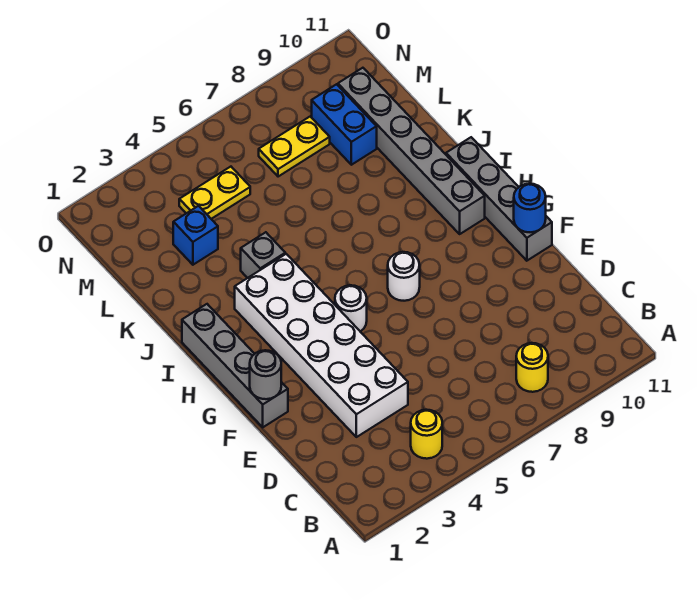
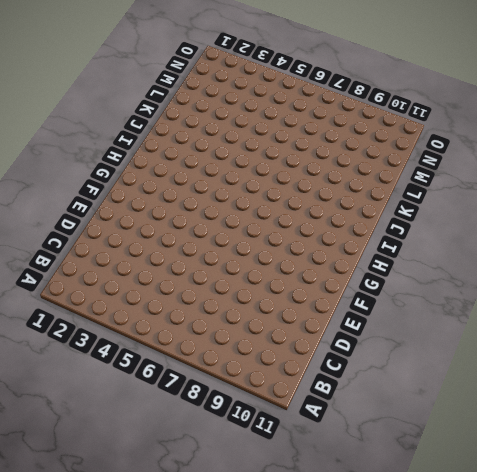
none -> yellow round brick B4 level 1
none -> yellow round brick B8 level 1
none -> white brick D3:I4 level 1

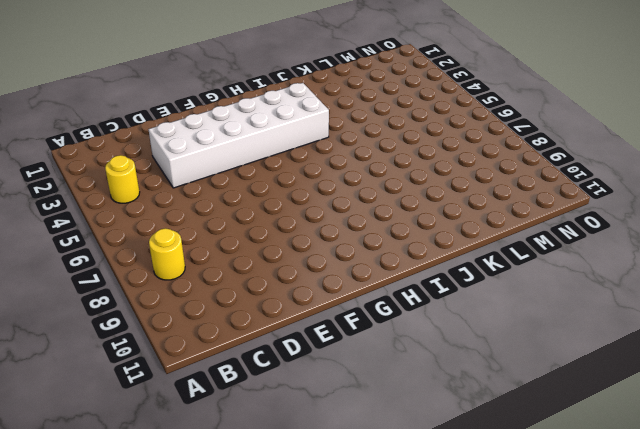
none -> grey brick F1:I1 level 1
none -> grey brick F11:I11 level 1
none -> white round brick G5 level 1

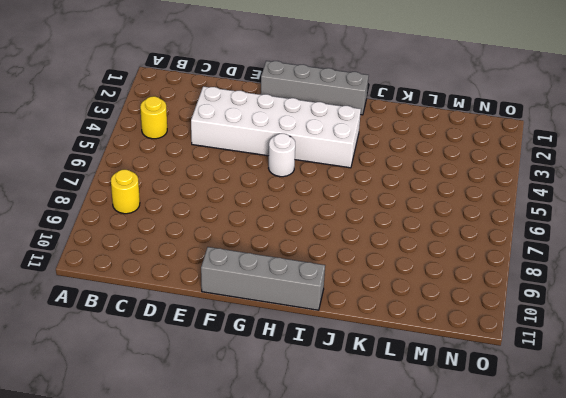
none -> white round brick G7 level 1
none -> grey brick H10:M10 level 1
none -> grey brick J4 level 1

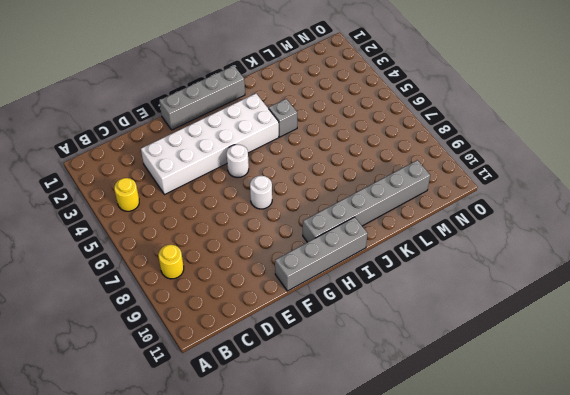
none -> blue brick L3 level 1
none -> blue brick L9:M9 level 1
none -> yellow plate M4:M5 level 1

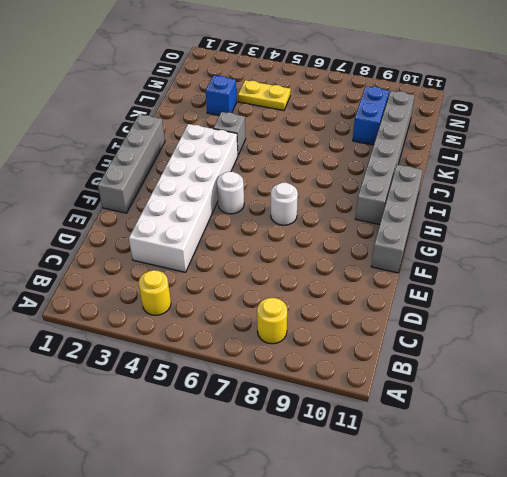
none -> yellow plate M7:M8 level 1
none -> grey round brick F1 level 2
none -> blue round brick F11 level 2

